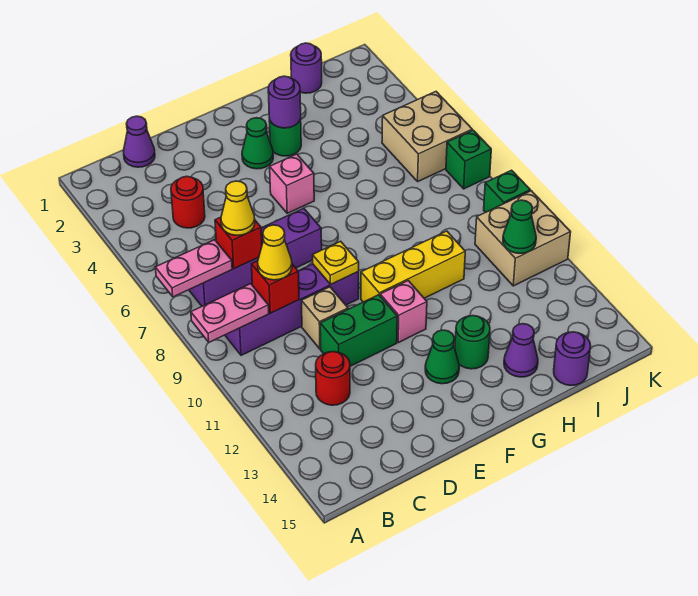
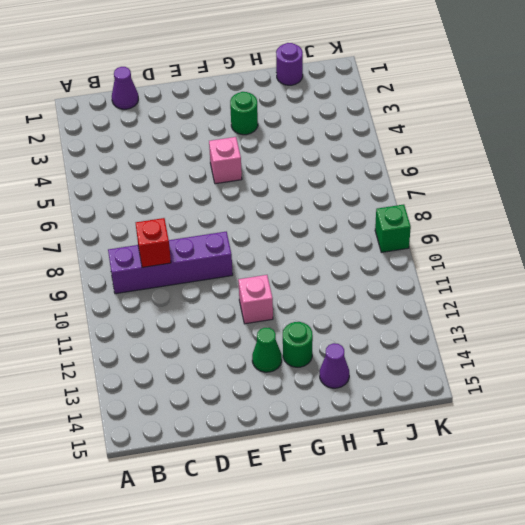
none -> purple brick B7:E7 level 1
none -> red round brick C4 level 1
none -> red round brick C12 level 1
none -> tan brick D10 level 1

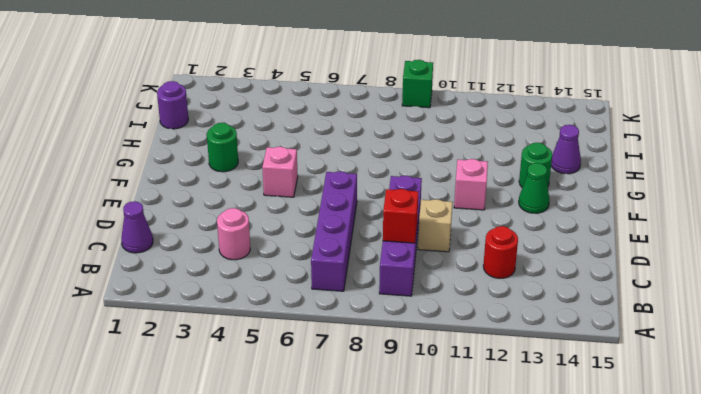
pink round brick C4 level 1 -> red round brick C4 level 1
none -> green brick D11:E11 level 1
none -> green cone F3 level 1
none -> yellow brick F10:H10 level 1
none -> purple round brick I15 level 1

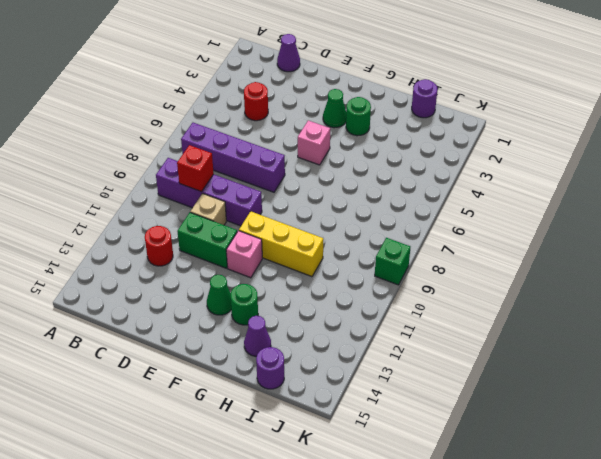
none -> tan brick J5:K6 level 1
none -> tan brick J10:K11 level 1
none -> green brick K7 level 1
none -> pink plate A7:B7 level 2

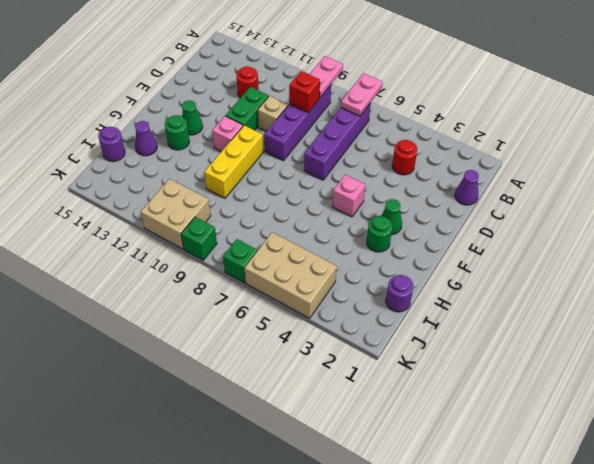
tan brick J4:K6 level 1 -> tan brick J5:K6 level 1
none -> red brick C7 level 2
none -> yellow plate E9 level 2
none -> purple round brick G3 level 2
none -> green cone J11 level 2

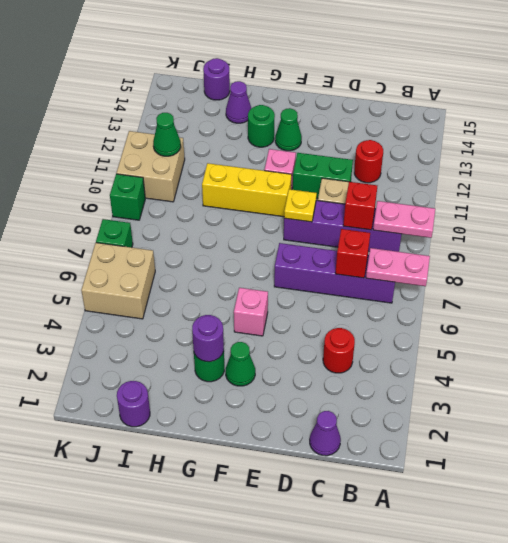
none -> yellow cone C7 level 3
none -> yellow cone C9 level 3

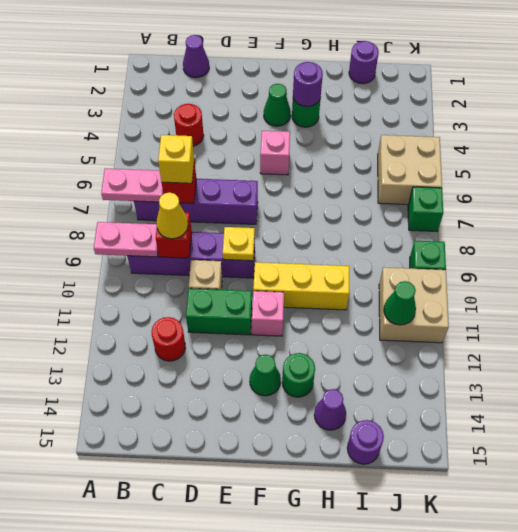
yellow brick C7 level 3 -> yellow cone C7 level 3

